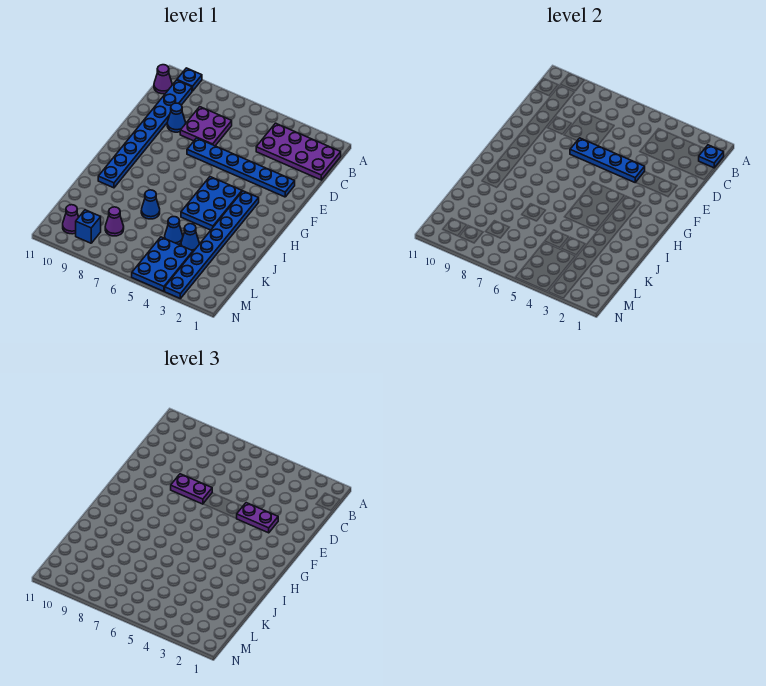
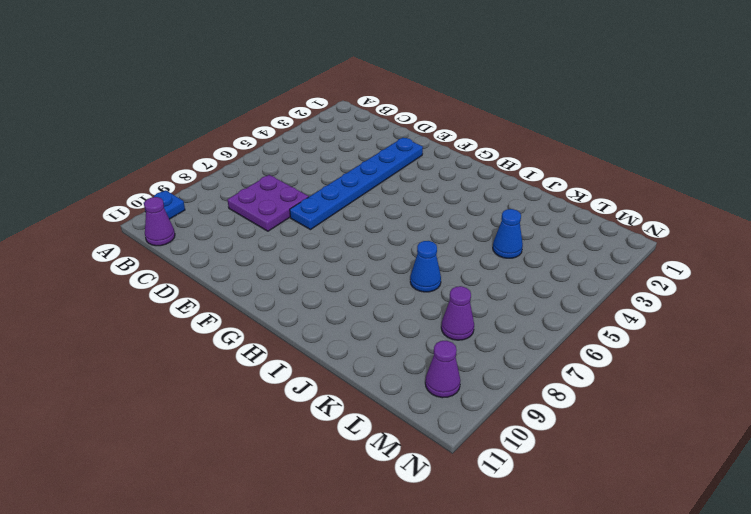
none -> purple plate B1:C4 level 1
none -> blue plate B10:I10 level 1
none -> blue cone D9 level 1

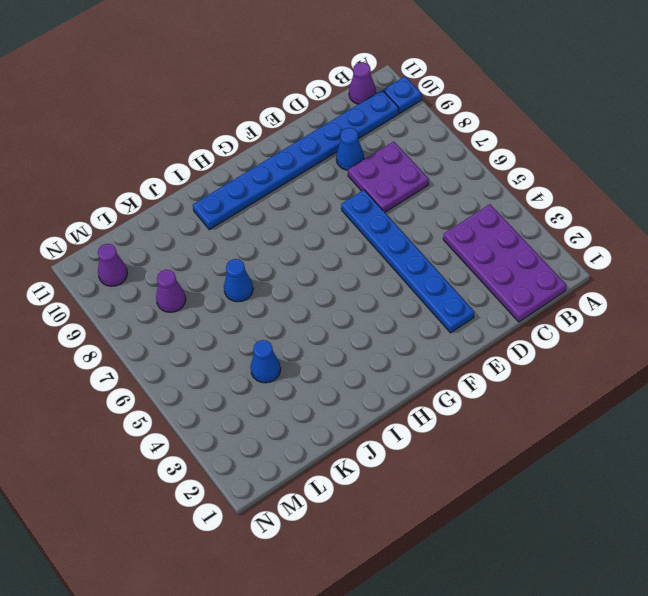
none -> blue plate G3:N3 level 1
none -> blue plate G4:I5 level 1
none -> blue cone K5 level 1

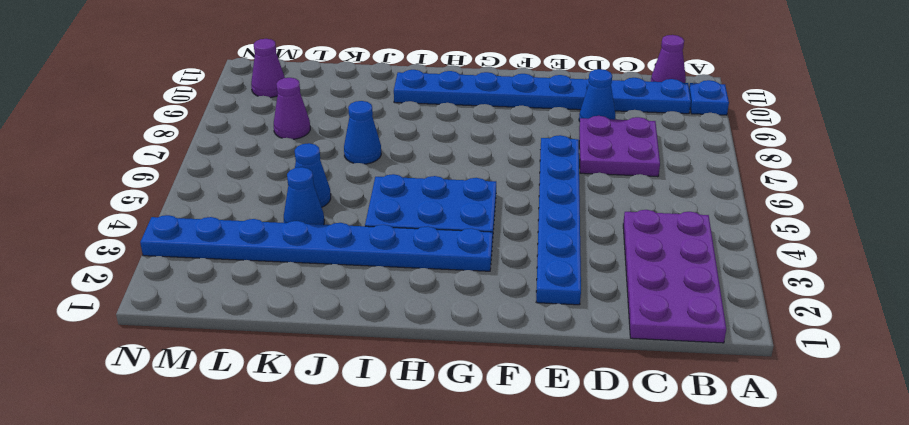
none -> blue plate L4:N5 level 1
none -> blue brick M9 level 1
none -> blue plate B1 level 2

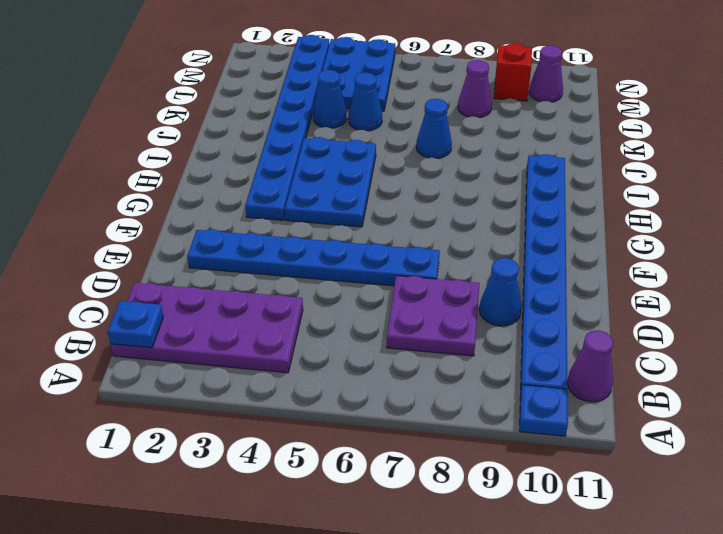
red brick M9 level 1 -> blue brick M9 level 1
none -> blue plate E4:E7 level 2
none -> purple plate E3:E4 level 3
none -> purple plate E7:E8 level 3

